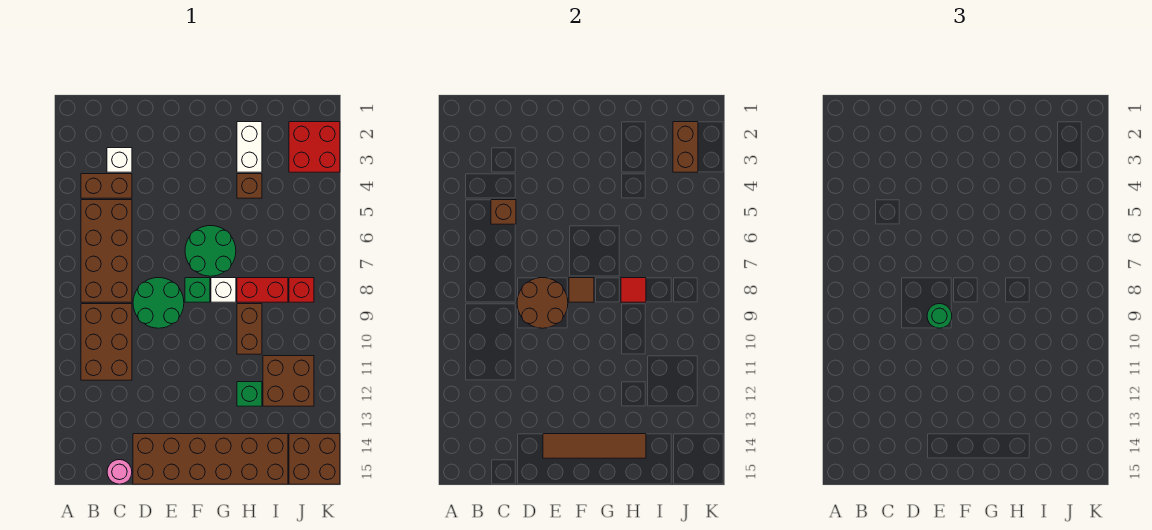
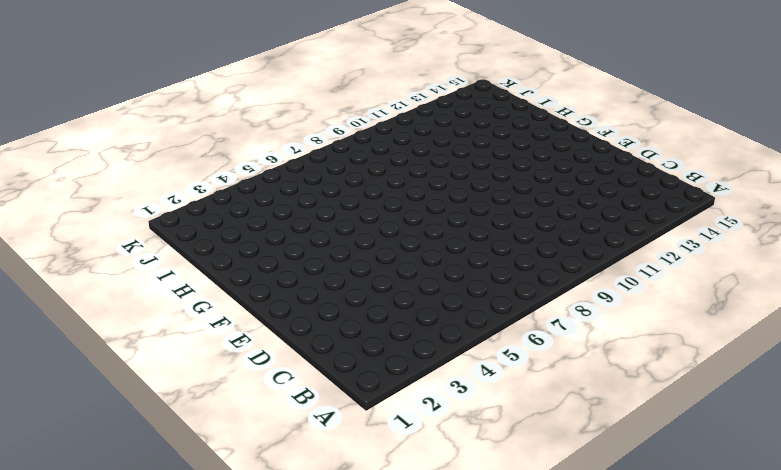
none -> brown brick B4:C4 level 1
none -> brown brick B5:C8 level 1
none -> brown brick B9:C11 level 1

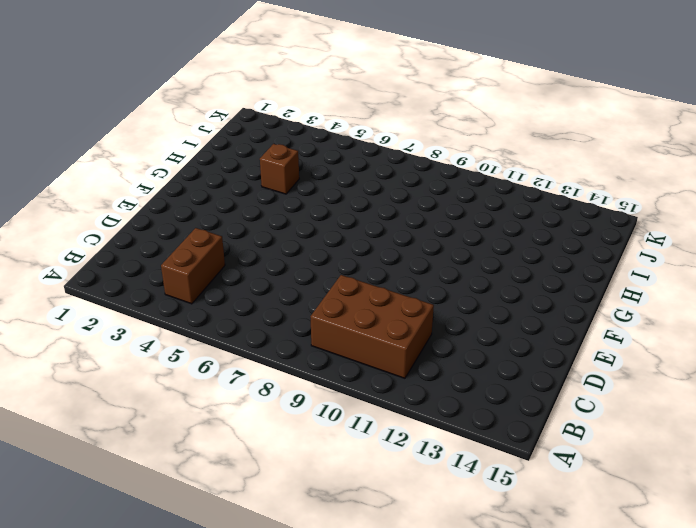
none -> brown brick B5:C8 level 1
none -> white brick C3 level 1
none -> pink round brick C15 level 1

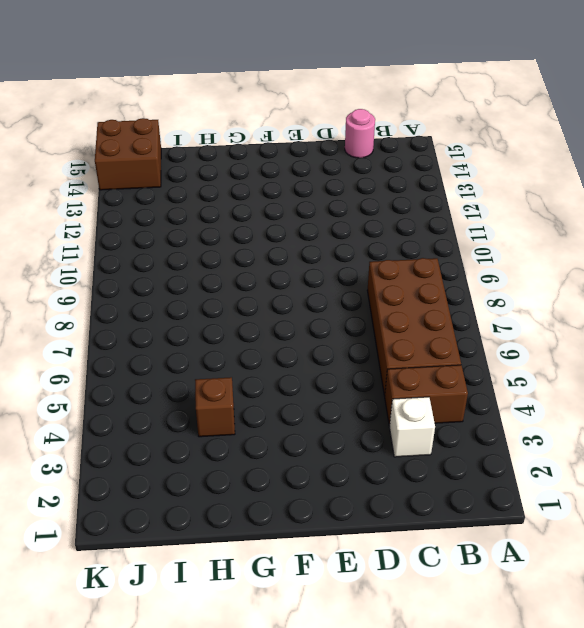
none -> brown brick B9:C11 level 1
none -> green round brick D8:E9 level 1
none -> brown brick D14:I15 level 1

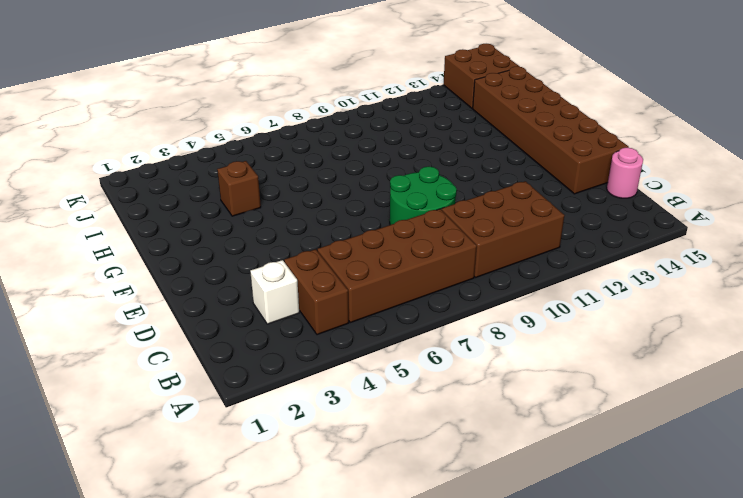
none -> green round brick F6:G7 level 1
none -> green brick F8 level 1
none -> white brick G8 level 1

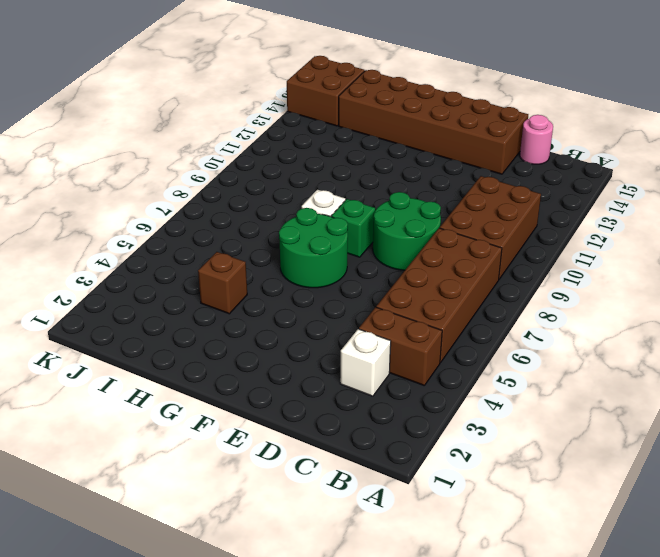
none -> white brick H2:H3 level 1
none -> red brick H8:I8 level 1
none -> brown brick H9:H10 level 1

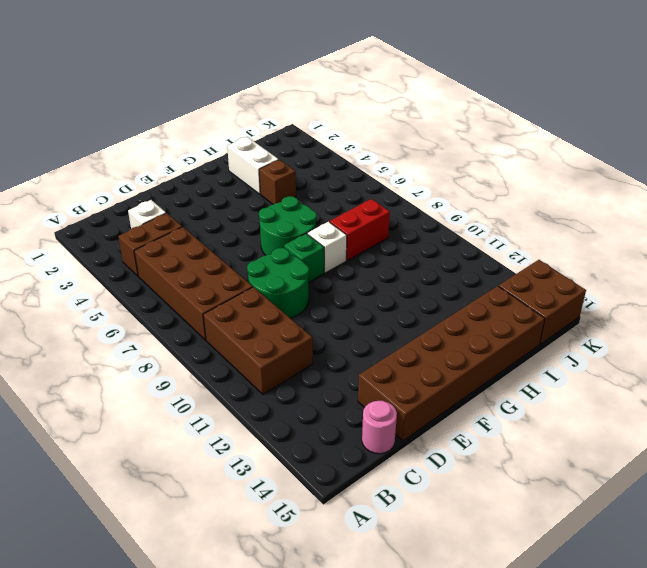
none -> brown brick H9:H10 level 1
none -> green brick H12 level 1
none -> brown brick I11:J12 level 1

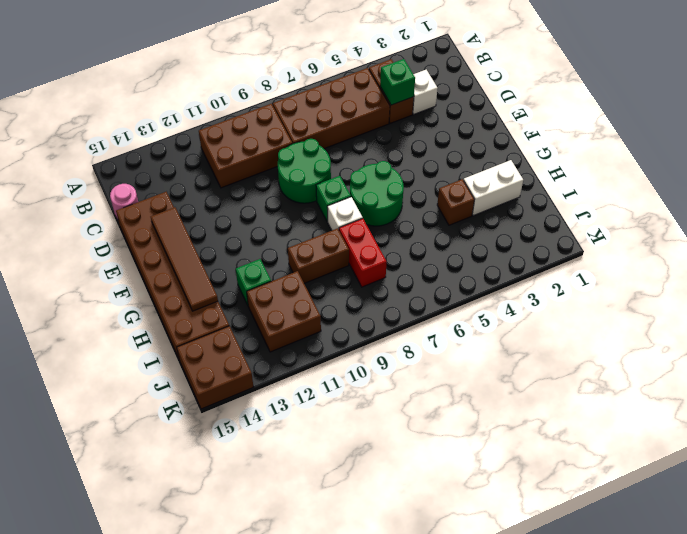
green brick C4 level 2 -> none
none -> red brick J2:K3 level 1
none -> red brick J8 level 1
none -> brown brick C5 level 2

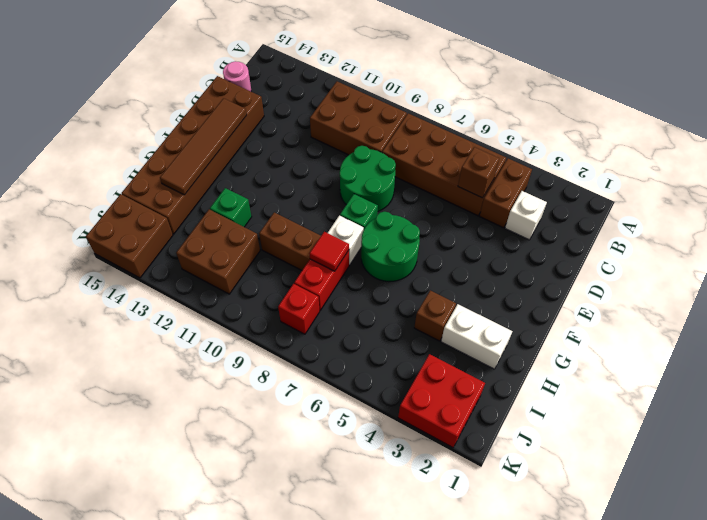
none -> brown round brick D8:E9 level 2
none -> brown tile F8 level 2
none -> brown brick J2:J3 level 2

